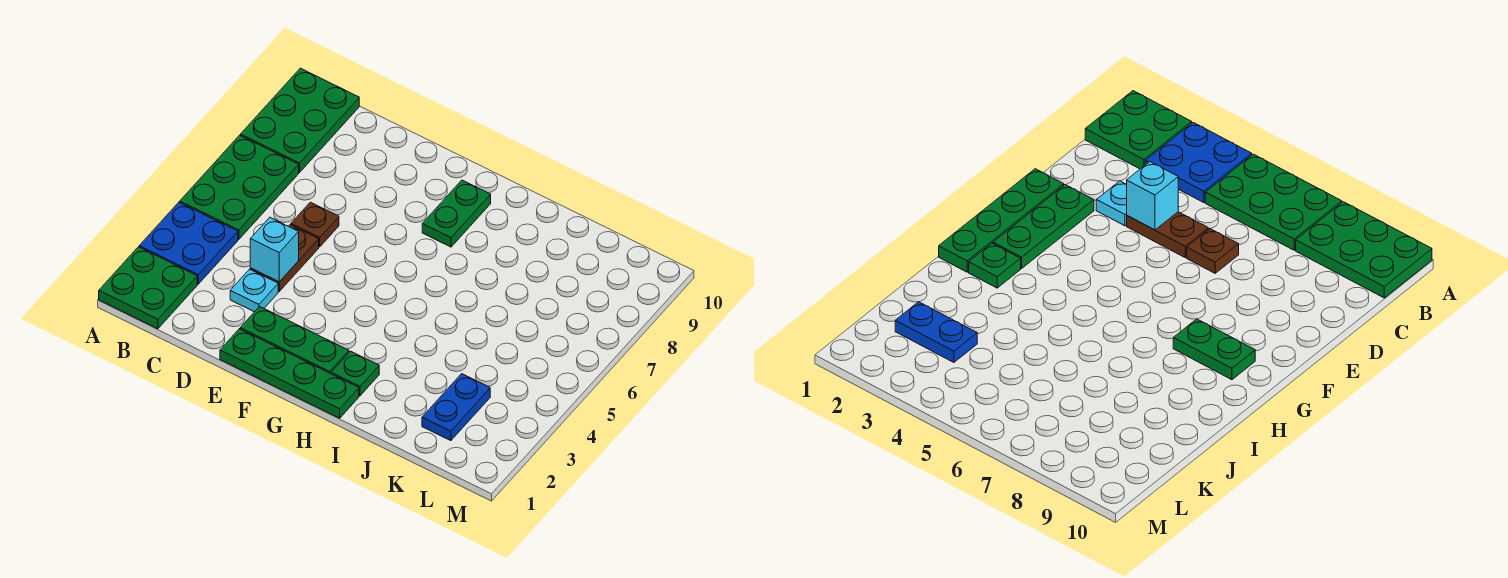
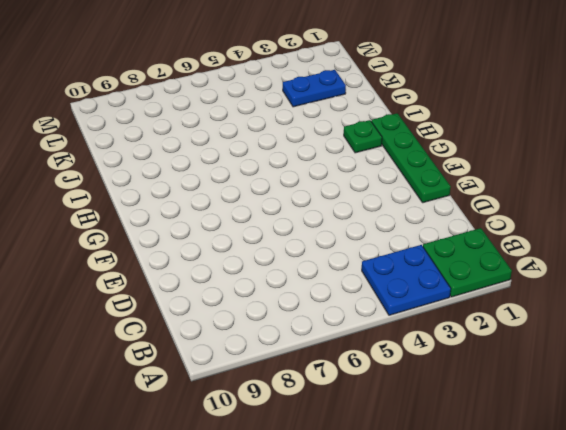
none -> green plate A5:B7 level 1
none -> green plate A8:B10 level 1
none -> cyan plate D3 level 1

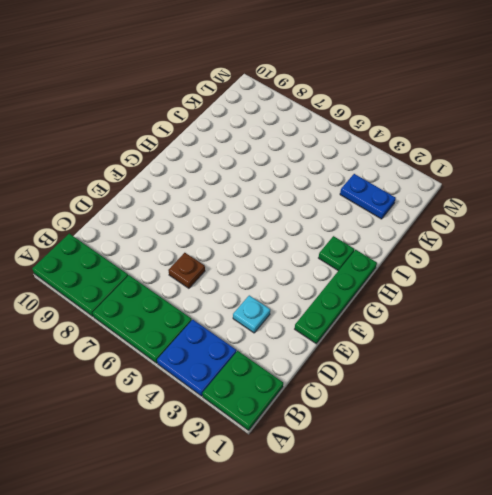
none -> brown plate D4:D5 level 1
none -> green plate E2:G2 level 1
none -> green plate G8:G9 level 1

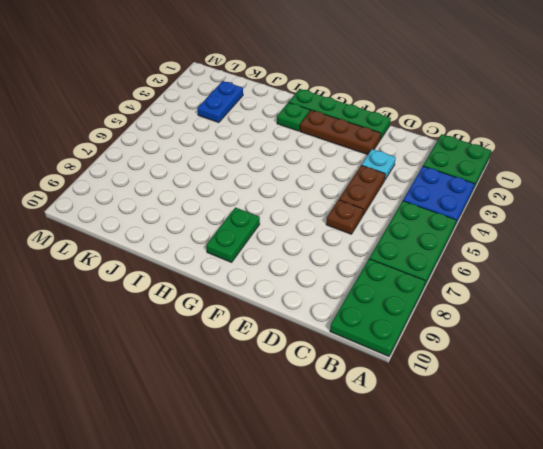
brown plate E2:G2 level 1 -> green plate E2:G2 level 1
none -> cyan brick D4 level 2

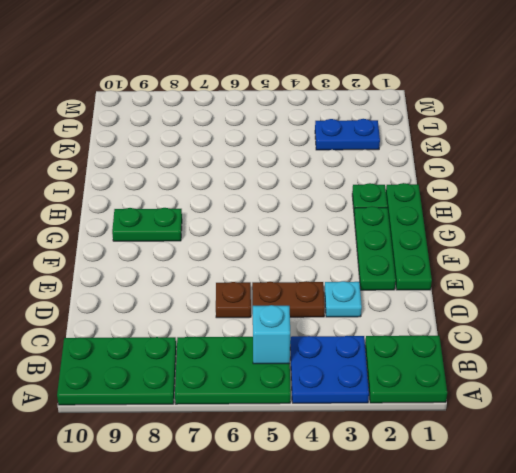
cyan brick B5 level 2 -> cyan brick D4 level 2

